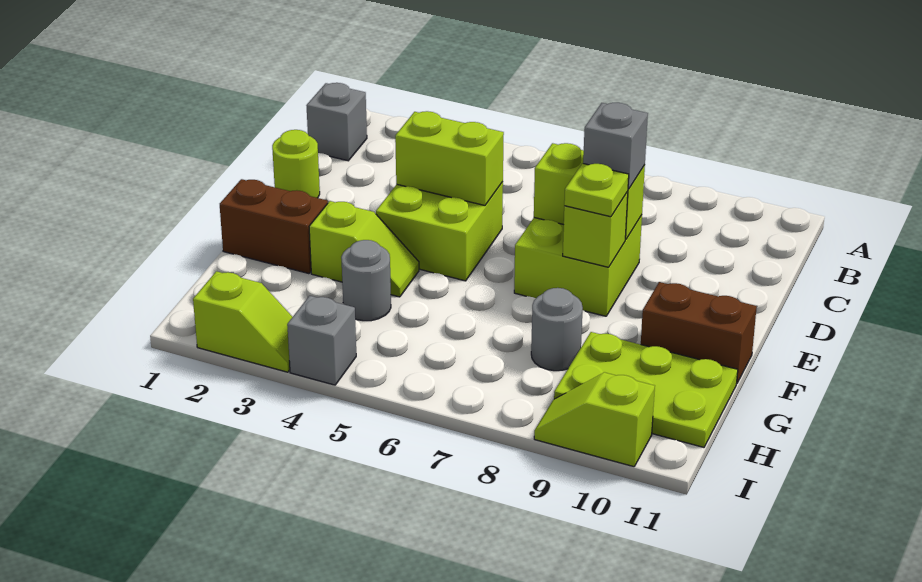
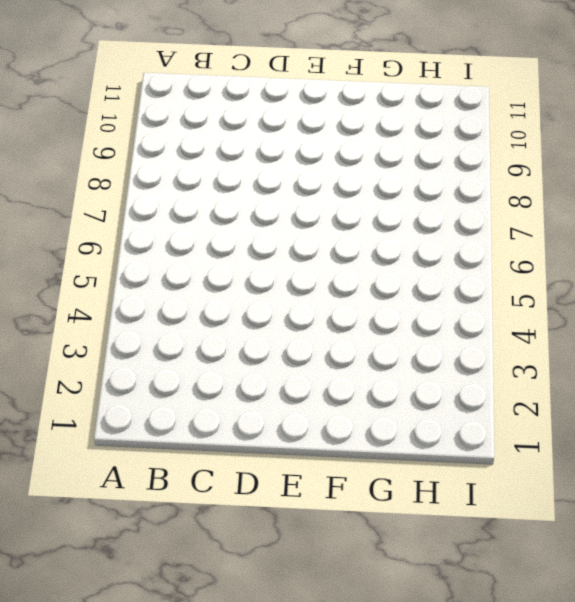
none -> grey brick B1 level 1
none -> lime round brick D1 level 1
none -> lime brick D4:E5 level 1

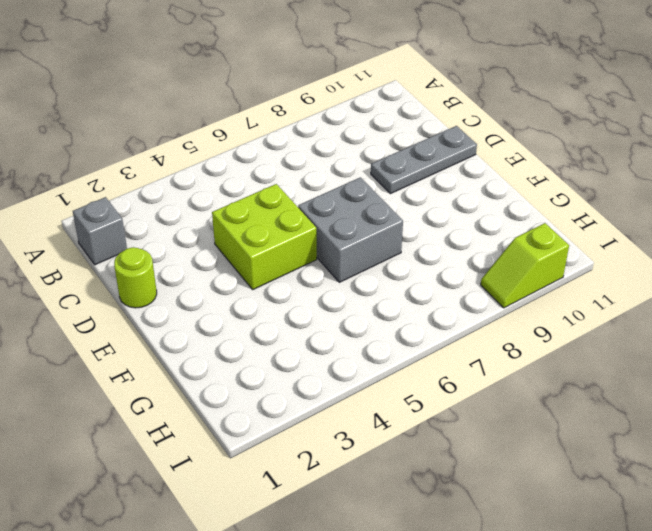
grey plate D9:D11 level 1 -> none
grey brick E6:F7 level 1 -> lime brick D7:E8 level 1
none -> brown brick F1:F2 level 1
none -> lime slope F3:F4 level 1 top 3
none -> brown brick F10:F11 level 1

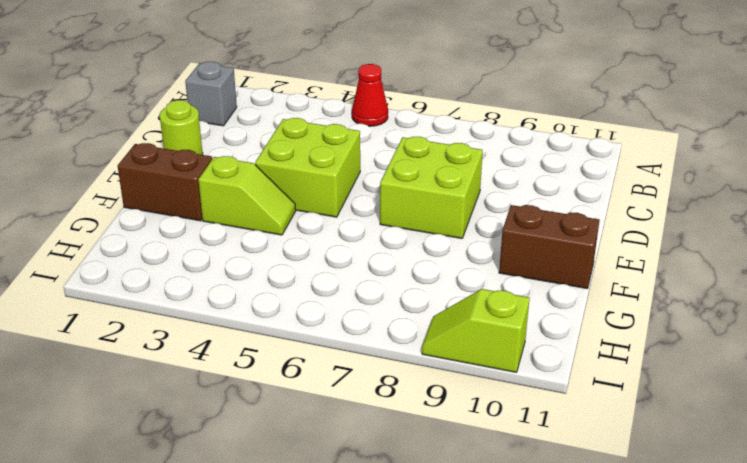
red cone A5 level 1 -> none
none -> grey round brick G4 level 1
none -> grey round brick G8 level 1
none -> lime plate G9:H11 level 1

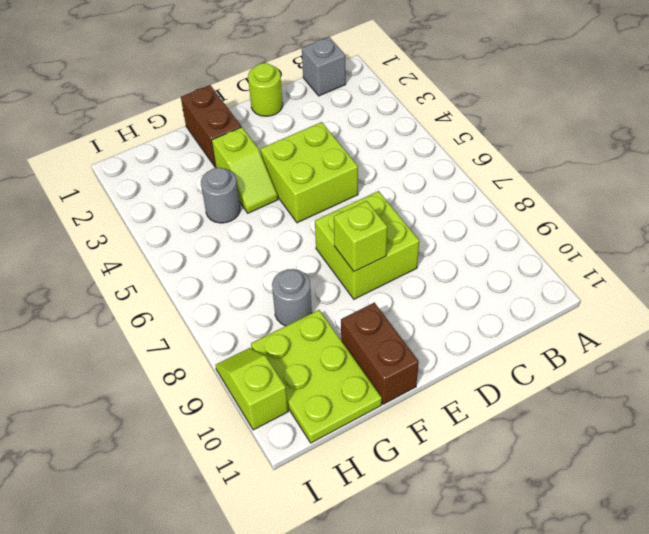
none -> lime slope I2:I3 level 1 top 2
none -> grey brick I4 level 1
none -> lime brick D4:D5 level 2

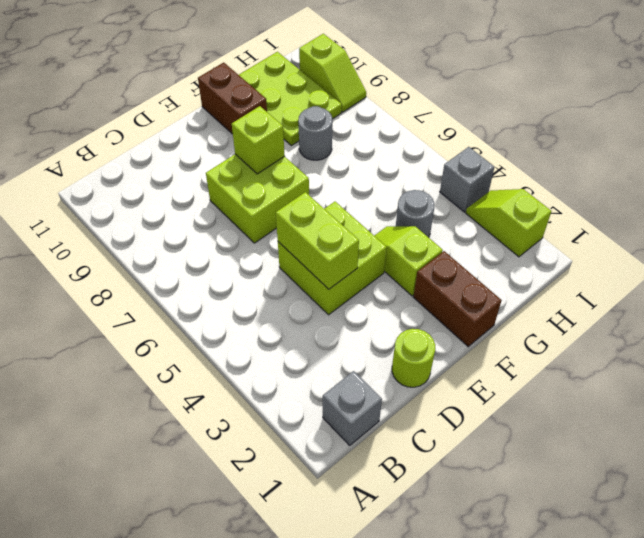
none -> lime brick D7:D8 level 2
none -> grey brick D8 level 3
none -> lime plate E8 level 3

